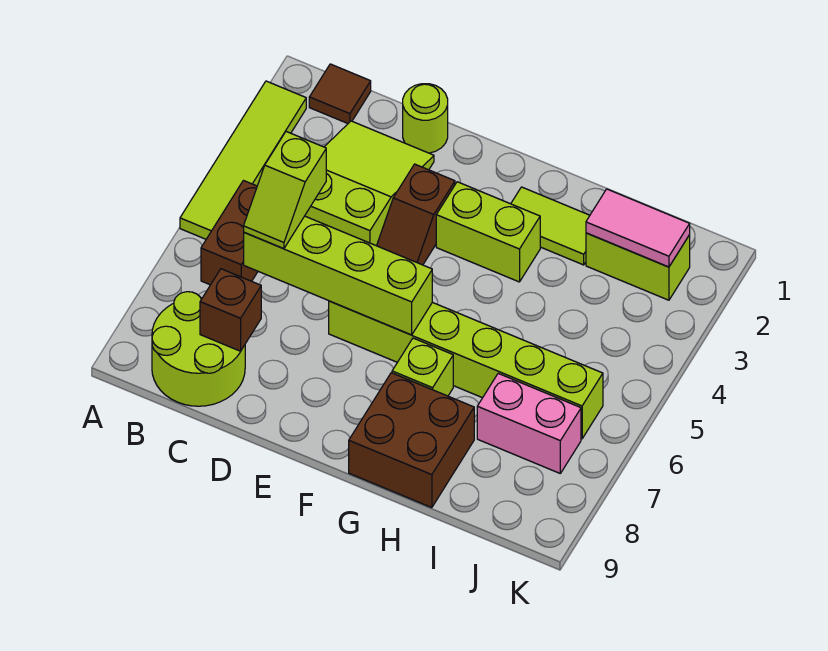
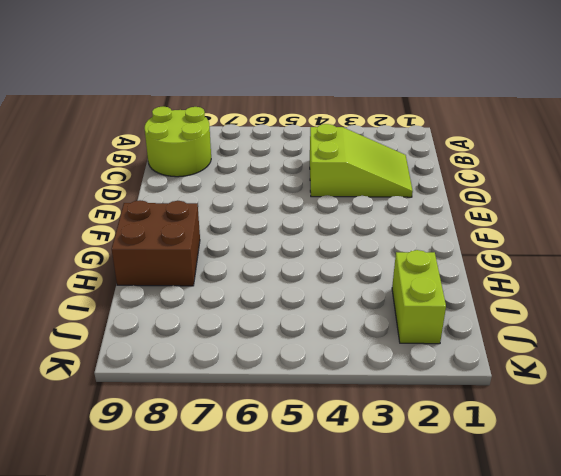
none -> lime tile A2:A5 level 1
none -> brown tile B1 level 1
none -> brown brick B5:B6 level 1

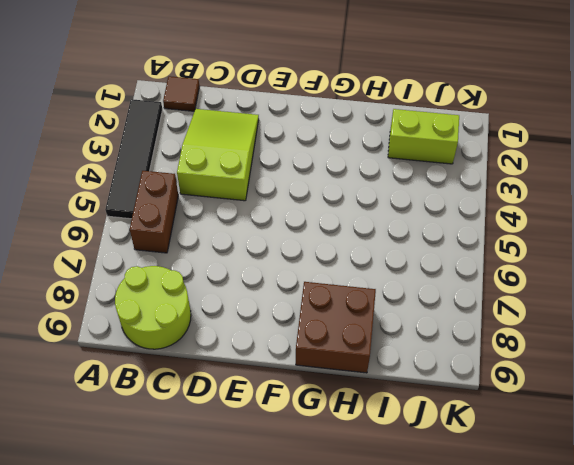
black tile A2:A5 level 1 -> lime tile A2:A5 level 1
none -> lime round brick D1 level 1
none -> brown slope E3:E4 level 1 top 3
none -> lime brick E6:J6 level 1

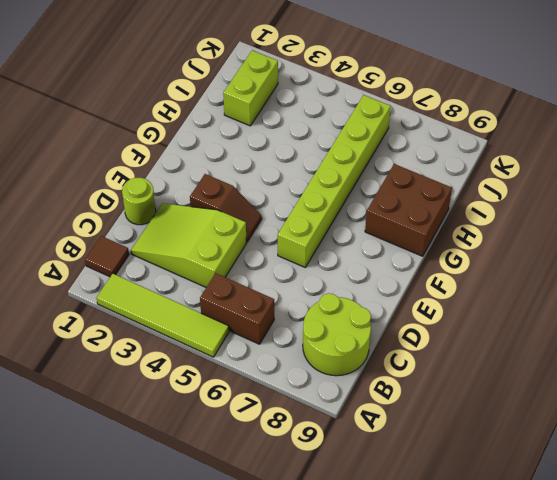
none -> lime brick F3:G3 level 1
none -> lime tile G2:H2 level 1
none -> lime brick G7 level 1

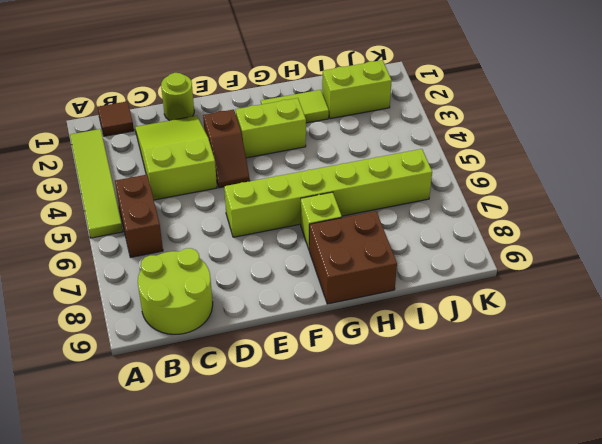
none -> pink brick I7:J7 level 1
none -> lime brick C6:F6 level 2
none -> brown brick C8 level 2

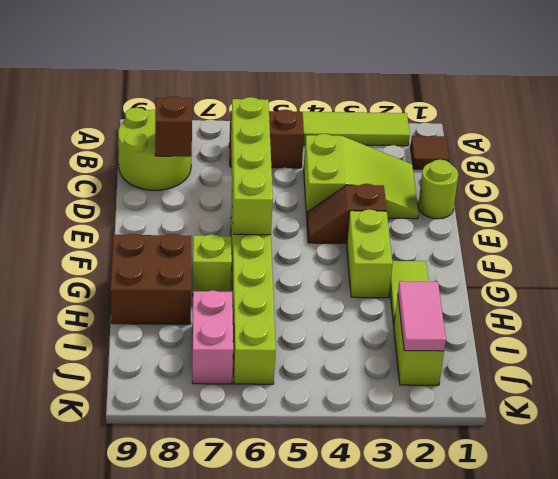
none -> lime slope C5:C6 level 3 top 5

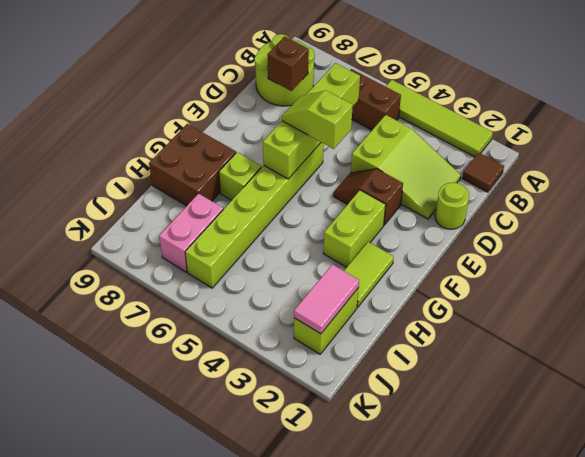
lime slope E5:E6 level 3 top 5 -> lime slope C5:C6 level 3 top 5

